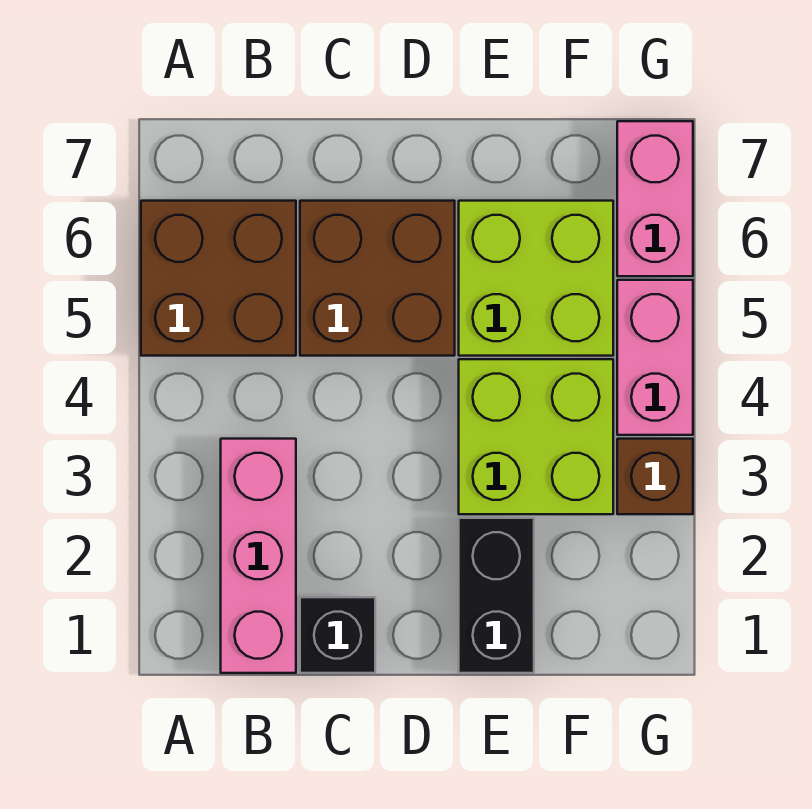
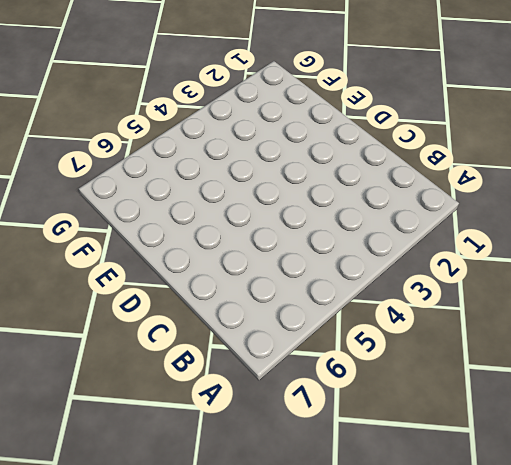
none -> brown brick A5:B6 level 1
none -> pink brick B1:B3 level 1

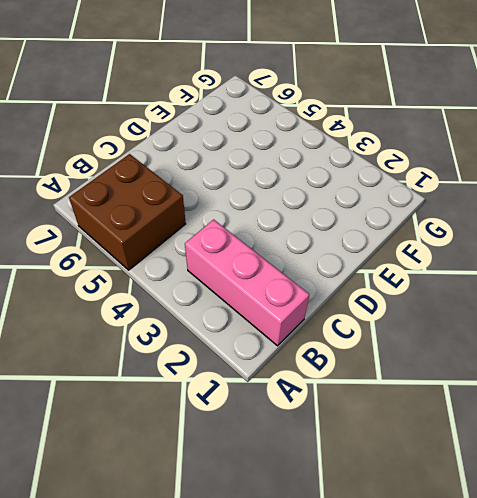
none -> black brick C1 level 1
none -> brown brick C5:D6 level 1

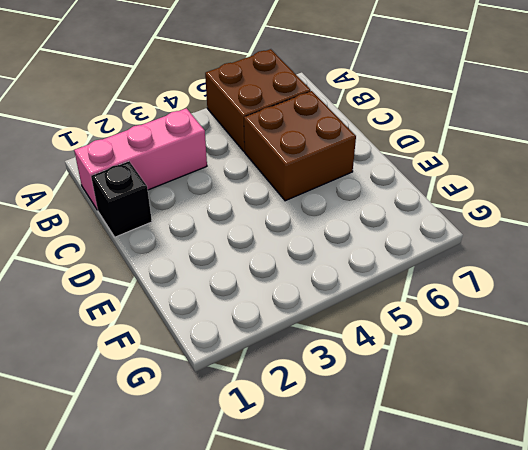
none -> black brick E1:E2 level 1
none -> lime brick E3:F4 level 1

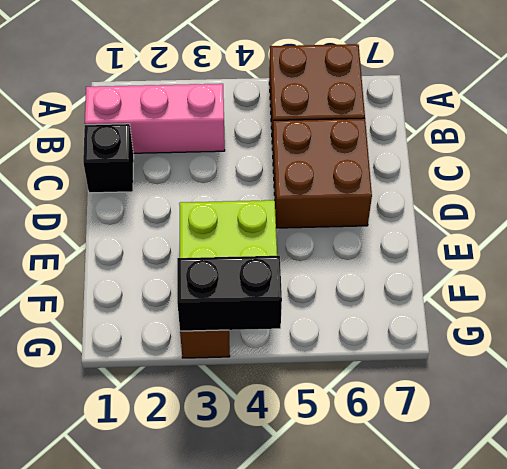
black brick G3:G4 level 2 -> black brick E1:E2 level 1
none -> lime brick E5:F6 level 1
none -> pink brick G4:G5 level 1

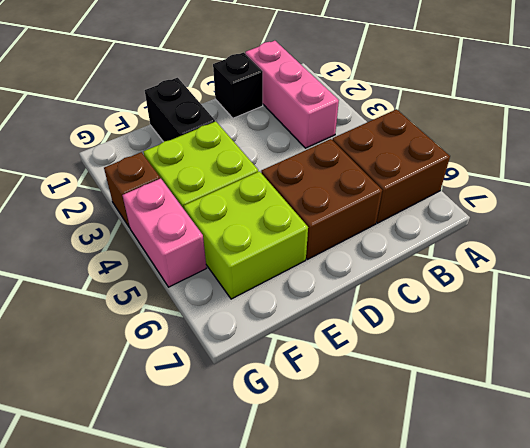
none -> pink brick G6:G7 level 1

